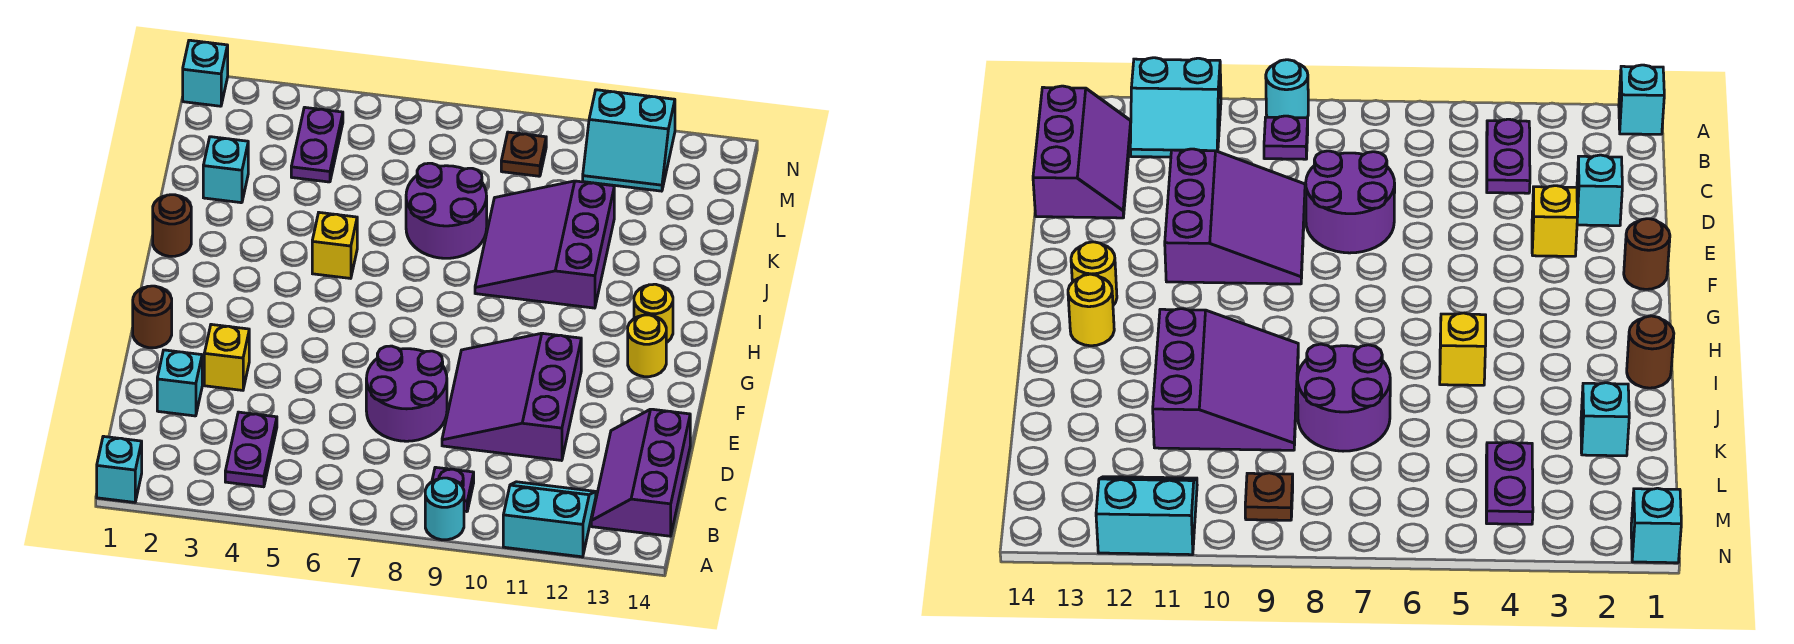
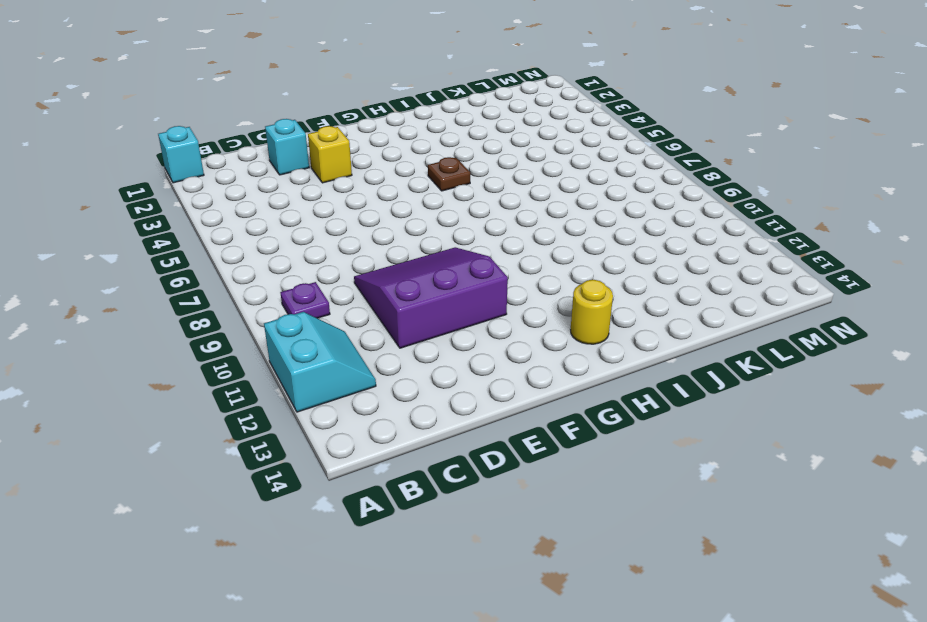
brown plate H5 level 1 -> brown plate M9 level 1
none -> cyan round brick A9 level 1
none -> purple plate B4:C4 level 1
none -> purple slope B13:D14 level 1 top 14

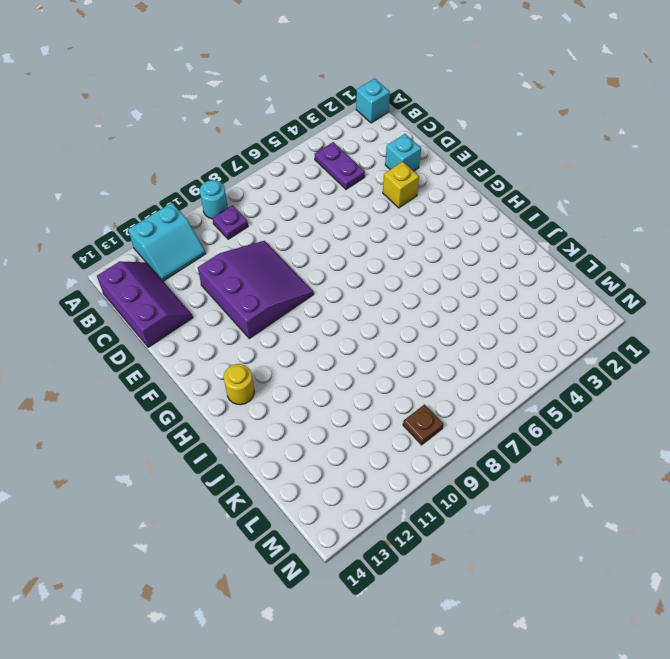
none -> purple round brick D7:E8 level 1
none -> brown round brick F1 level 1
none -> yellow round brick G13 level 1

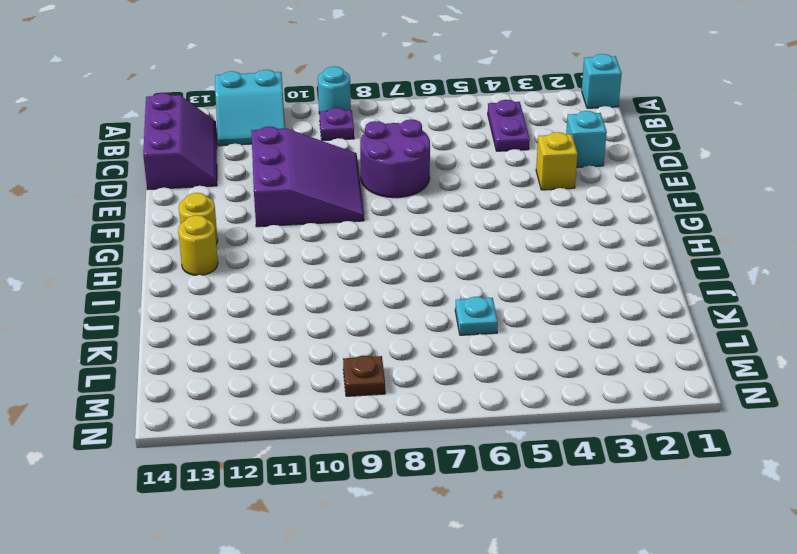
cyan plate K6 level 1 -> none
none -> brown round brick F1 level 1
none -> brown round brick I1 level 1
none -> yellow brick I5 level 1

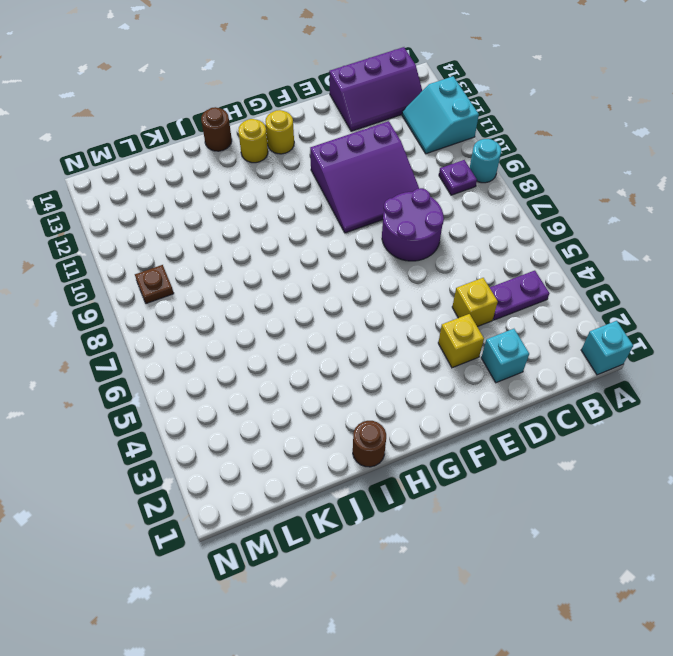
yellow brick D4 level 1 -> yellow brick I5 level 1
brown round brick I14 level 1 -> brown round brick F1 level 1
none -> purple slope I9:K11 level 1 top 11
none -> purple round brick J7:K8 level 1
none -> cyan brick K2 level 1

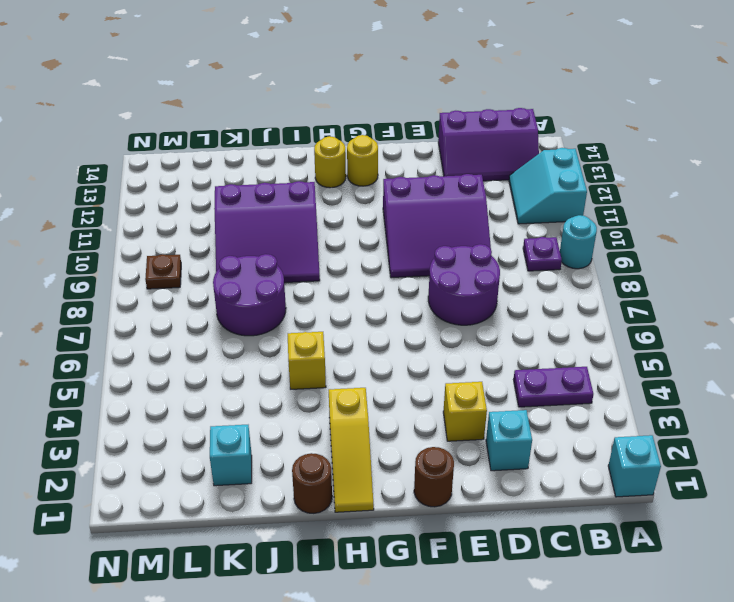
yellow slope H1:H3 level 1 top 3 -> none
none -> purple plate L4:M4 level 1
none -> cyan slope M11:N12 level 1 top N
none -> cyan brick N1 level 1

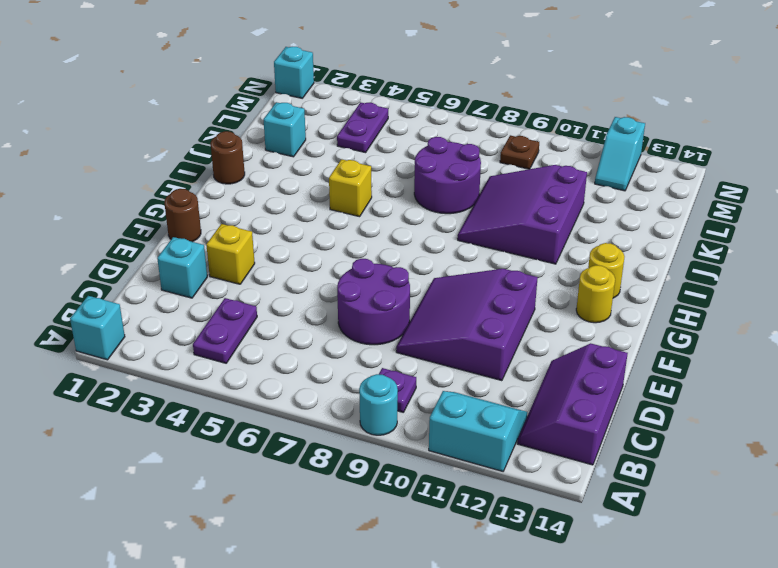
cyan slope M12:N12 level 1 top N -> cyan slope M11:N12 level 1 top N

